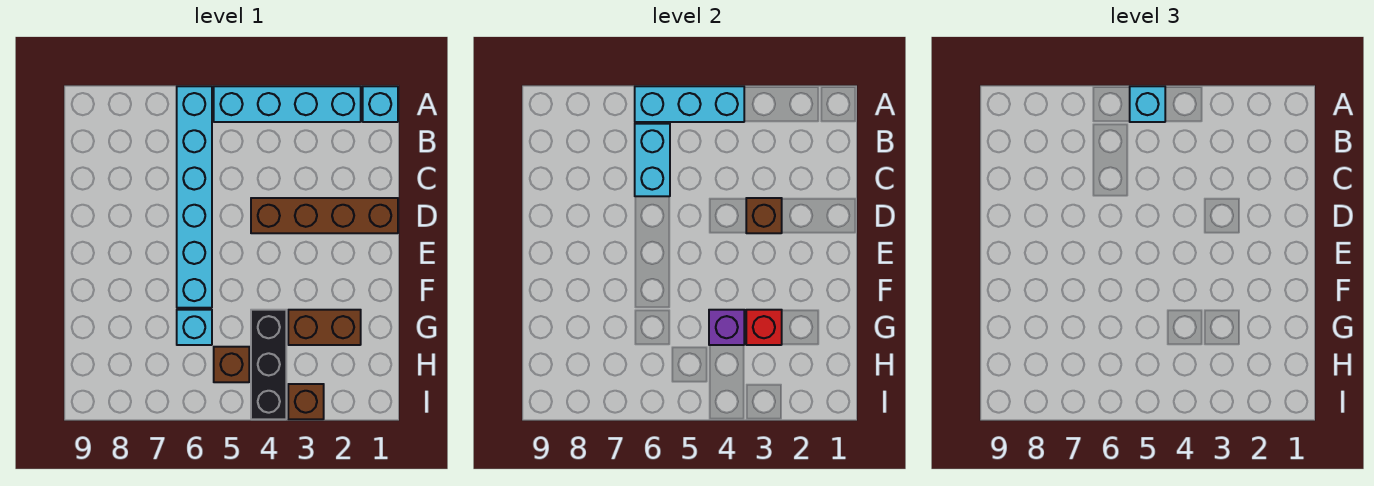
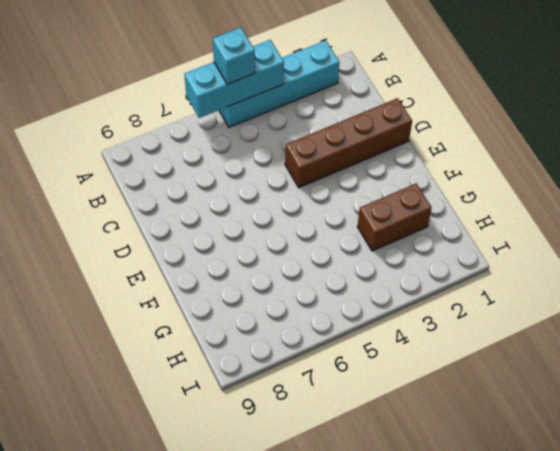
none -> cyan brick A1 level 1
none -> cyan brick A6:F6 level 1
none -> black brick G4:I4 level 1

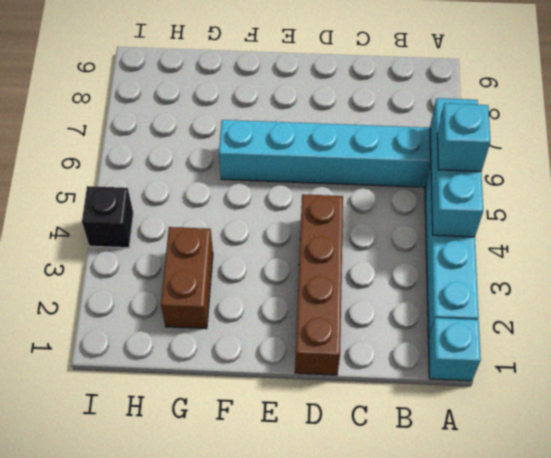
black brick I4 level 1 -> black brick G4:I4 level 1
none -> cyan brick G6 level 1
none -> brown brick H5 level 1
none -> brown brick I3 level 1

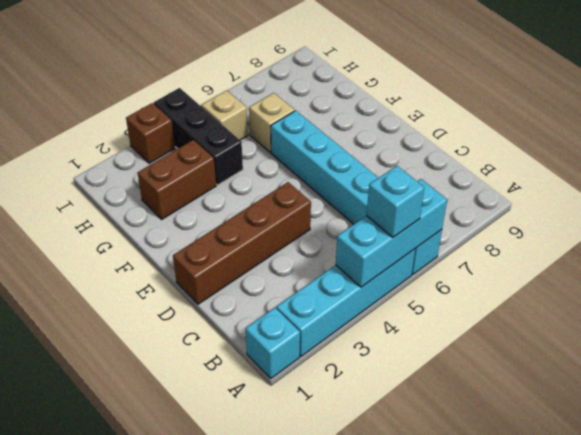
tan brick G6 level 1 -> cyan brick G6 level 1
tan brick H5 level 1 -> brown brick H5 level 1
none -> cyan brick B6:C6 level 2
none -> brown brick D3 level 2
none -> red brick G3 level 2

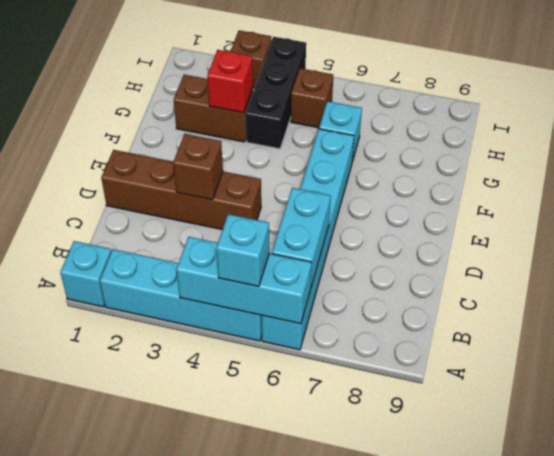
none -> purple brick G4 level 2

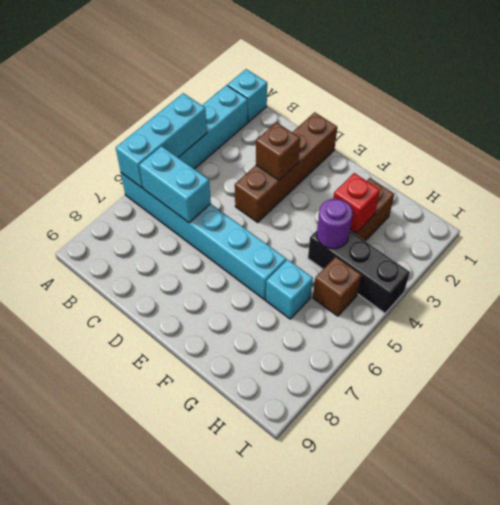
purple round brick G4 level 2 -> purple brick G4 level 2
none -> brown brick I3 level 1
none -> cyan brick A5 level 3

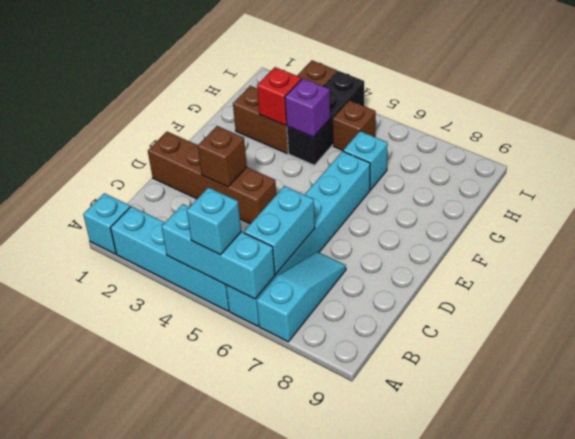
cyan slope A7:C7 level 1 top A -> none

